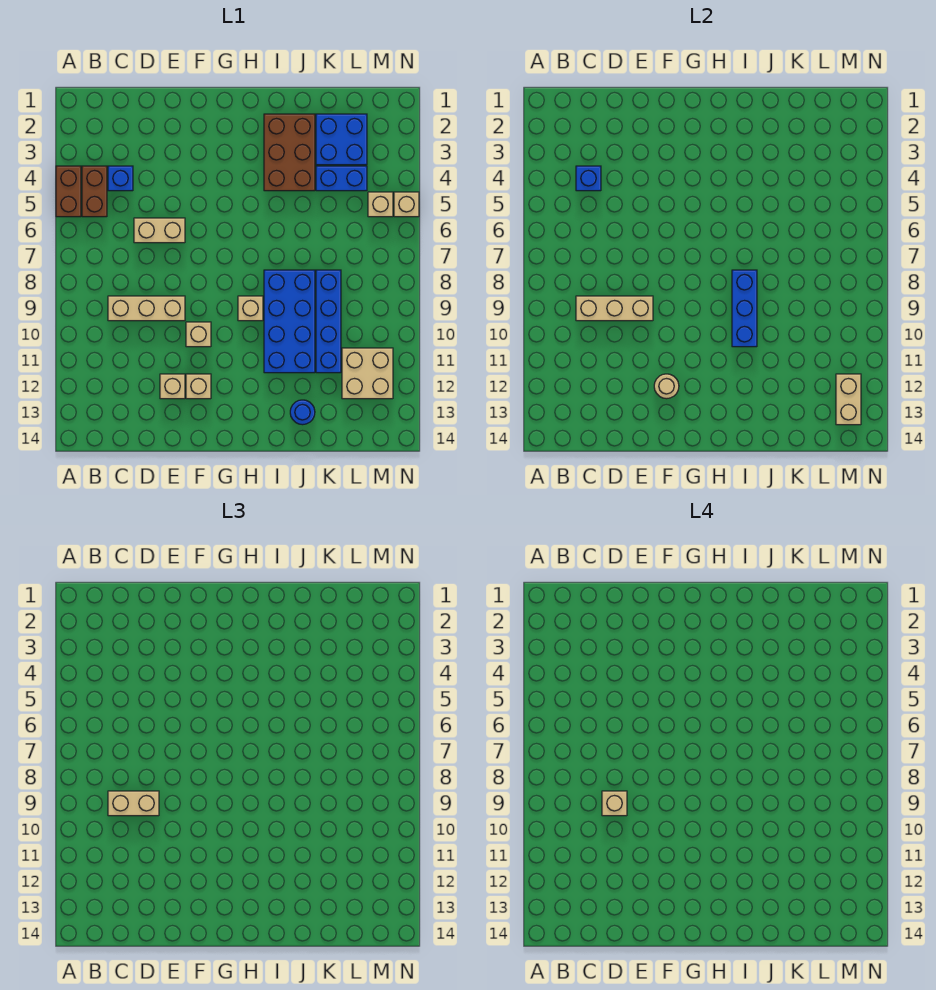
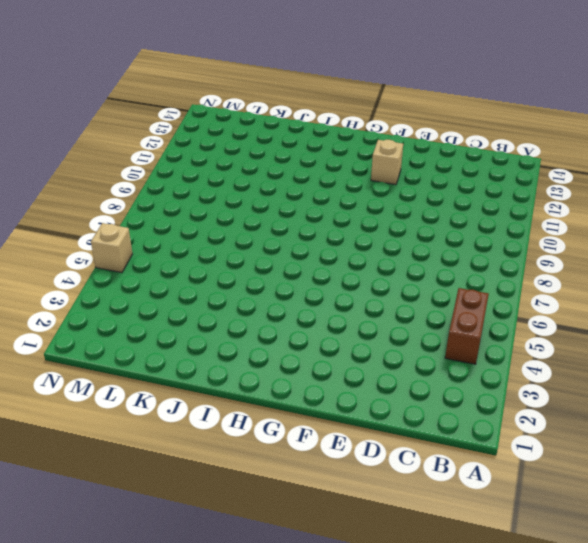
none -> brown brick A4:A5 level 1
none -> blue brick C4 level 1
none -> tan brick C9:E9 level 1

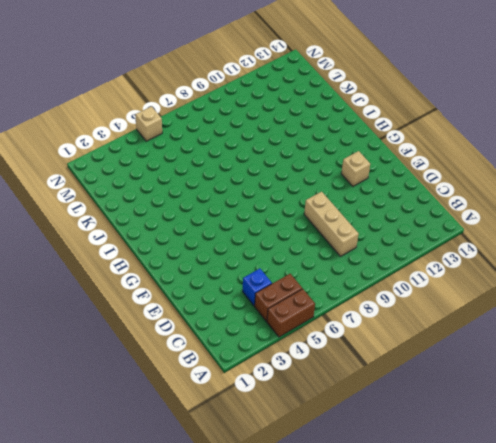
none -> tan brick D6:E6 level 1
none -> tan brick E12 level 1
none -> tan brick F10 level 1

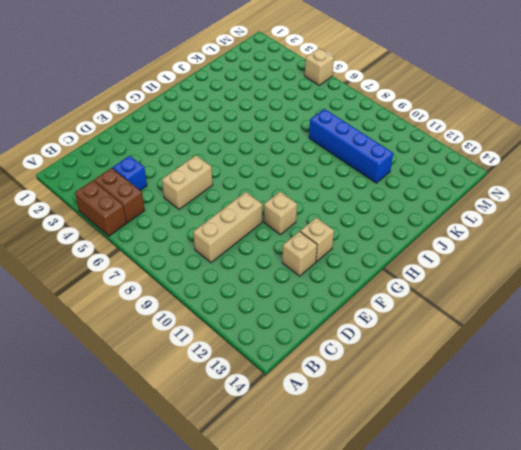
none -> tan brick H9 level 1
none -> brown brick I2:J4 level 1
none -> blue brick I8:J11 level 1

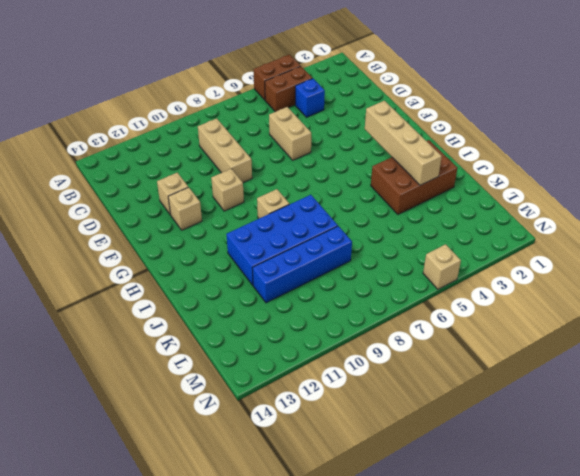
tan brick G3:J3 level 2 -> none
none -> blue round brick J13 level 1
none -> blue brick K2:L3 level 1
none -> blue brick K4:L4 level 1

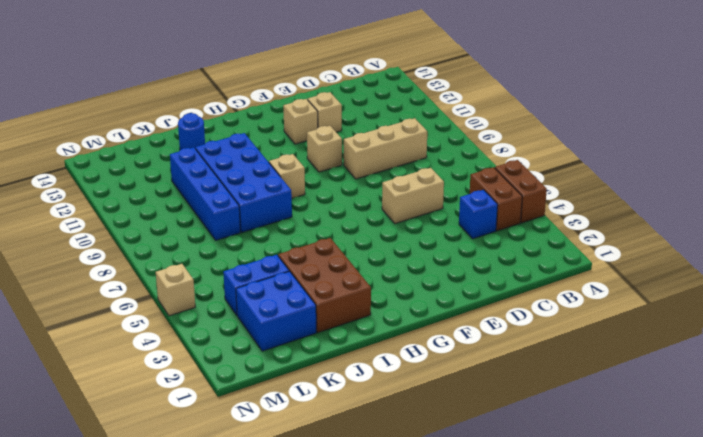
none -> tan brick L11:M12 level 1
none -> tan brick M5 level 1
none -> blue brick C4 level 2

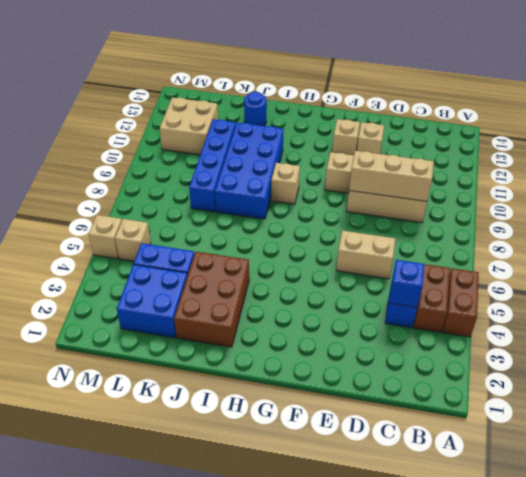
none -> tan round brick F12 level 2
none -> blue brick I8:I10 level 2
none -> tan brick M12:M13 level 2

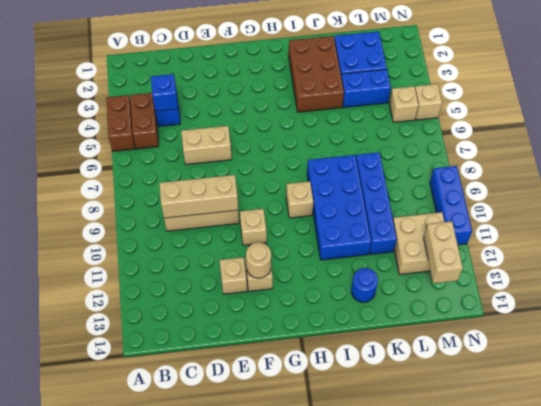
blue brick N9:N11 level 1 -> blue brick I8:I10 level 2
none -> tan brick C9:D9 level 3
none -> tan brick D9 level 4

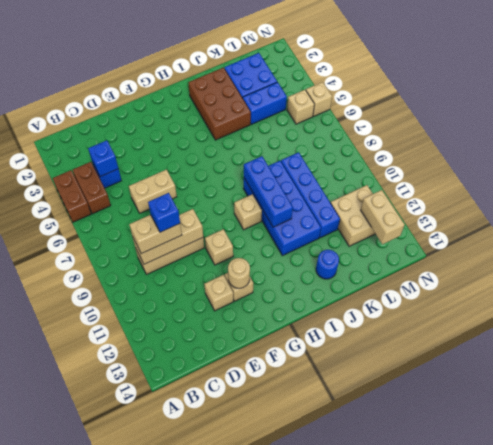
blue brick D9 level 4 -> tan brick D9 level 4

